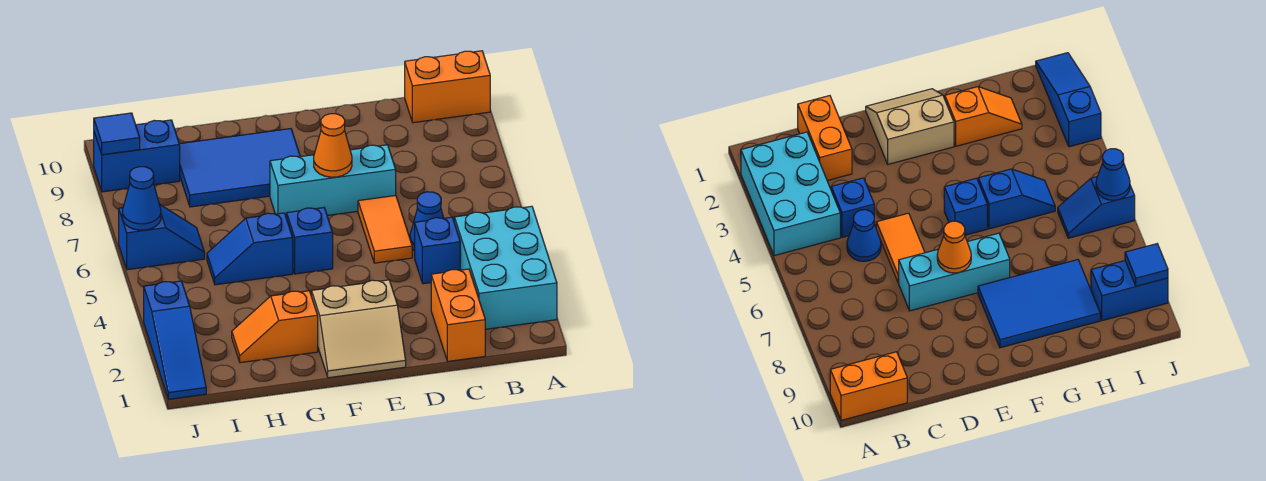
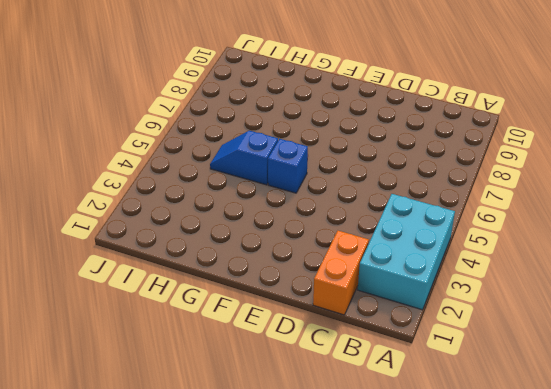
none -> orange brick A10:B10 level 1
none -> blue brick C4 level 1
none -> blue cone C5 level 1

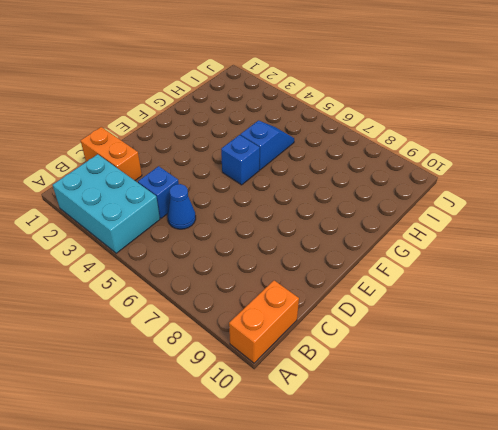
none -> orange tile D5:D6 level 1
none -> cyan brick D7:F7 level 1
none -> tan slope E1:F2 level 1 top 2

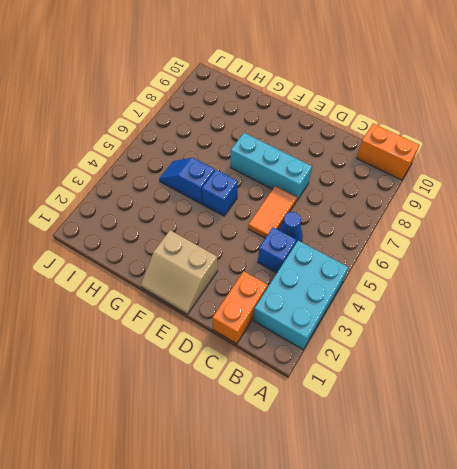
none -> blue tile F8:H9 level 1
none -> orange slope G2:H2 level 1 top G
none -> blue slope I6:J6 level 1 top J

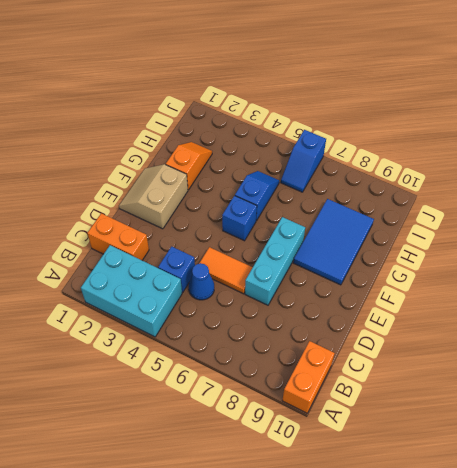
none -> blue brick I9:J9 level 1
none -> blue slope J1:J3 level 1 top 3
none -> orange cone E7 level 2

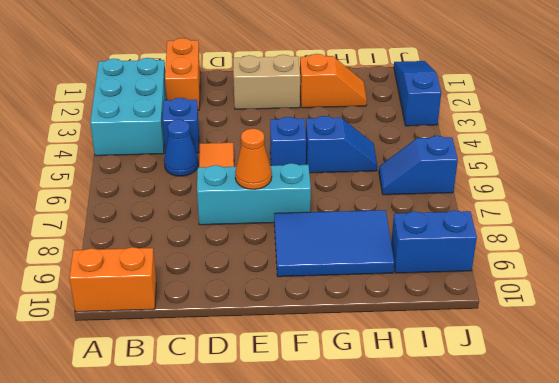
none -> blue cone J6 level 2
none -> blue tile J9 level 2

